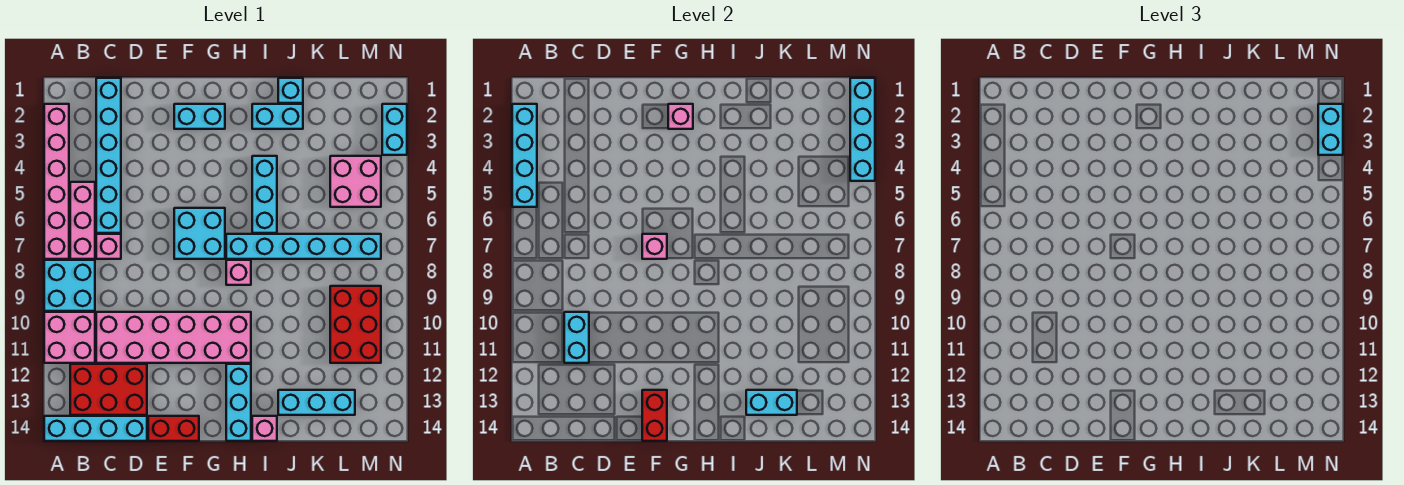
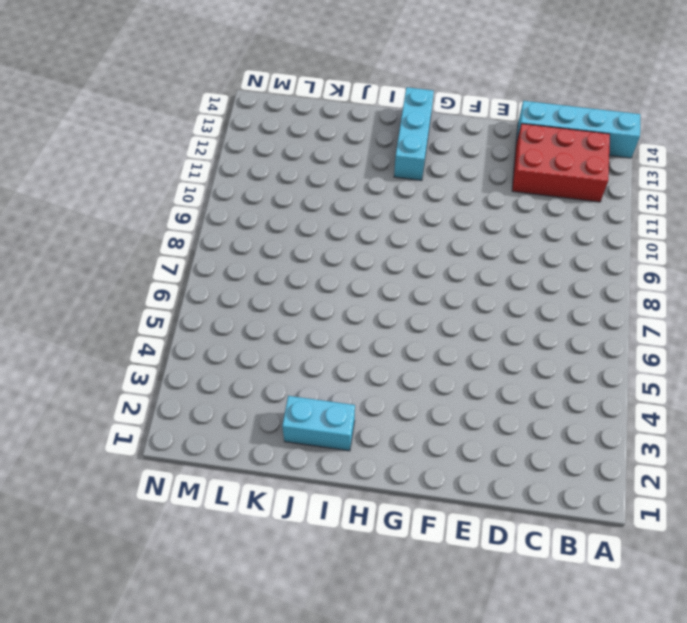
none -> pink brick A2:A7 level 1
none -> cyan brick A8:B9 level 1
none -> pink brick A10:B11 level 1
none -> pink brick B5:B7 level 1

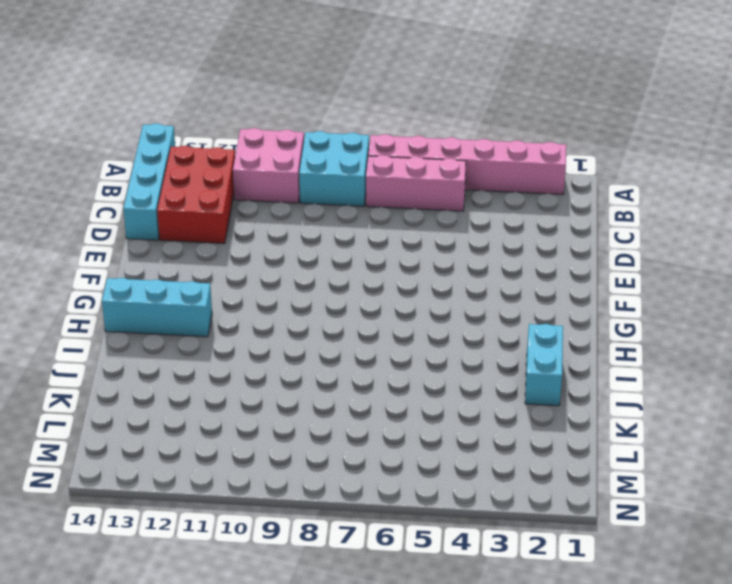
none -> cyan brick C1:C6 level 1
none -> pink brick C7 level 1
none -> pink brick C10:H11 level 1
none -> red brick E14:F14 level 1

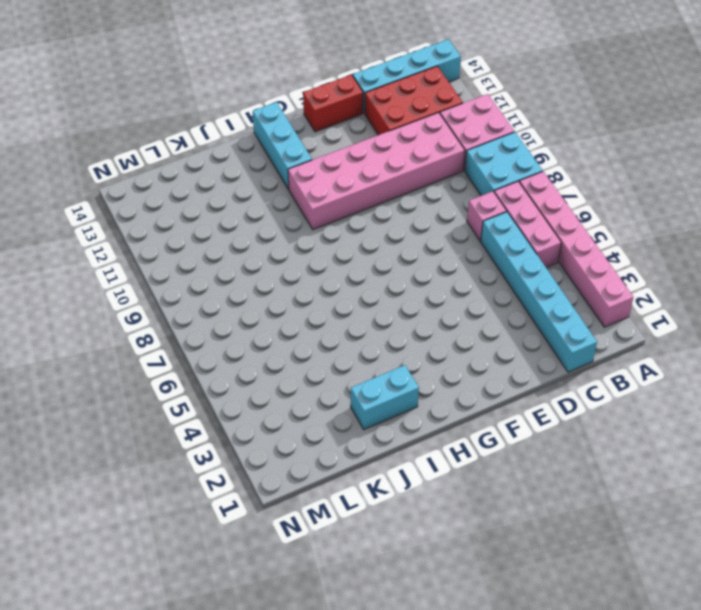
none -> cyan brick F2:G2 level 1
none -> cyan brick F6:G7 level 1
none -> cyan brick H7:M7 level 1
none -> pink brick H8 level 1

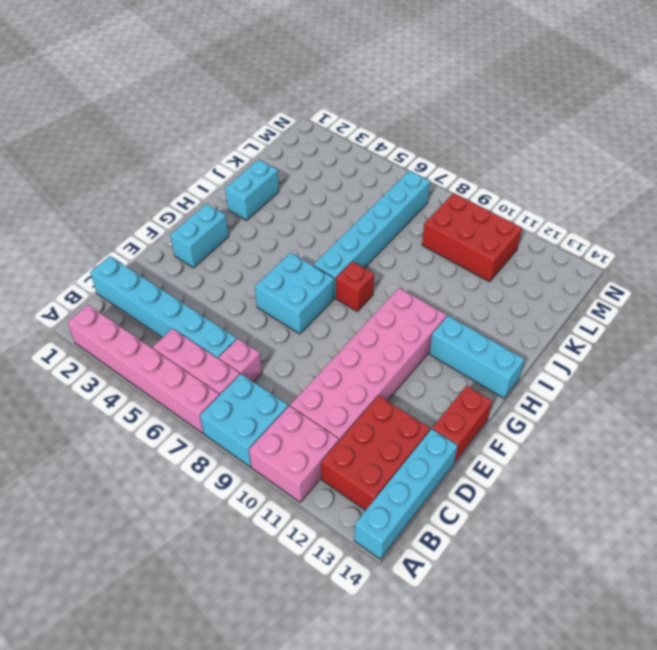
red brick H8 level 1 -> pink brick H8 level 1
none -> cyan brick I4:I6 level 1
none -> pink brick I14 level 1
none -> cyan brick J1 level 1
none -> cyan brick J13:L13 level 1

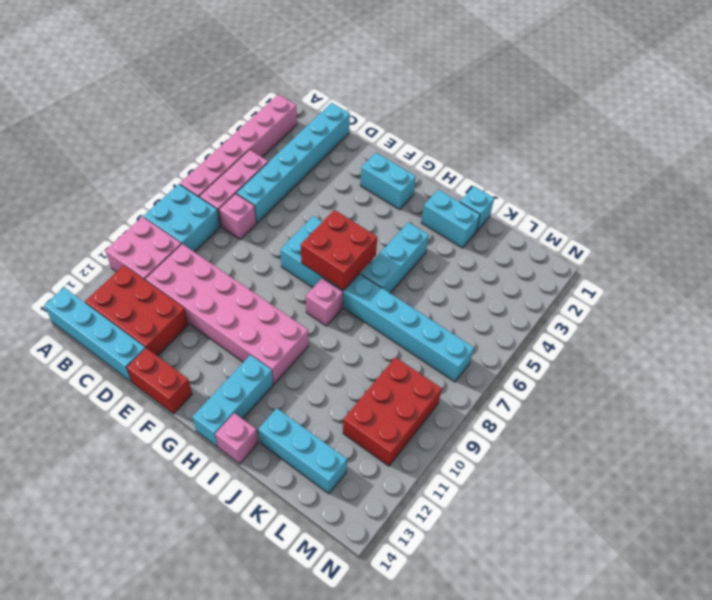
red brick G6:H7 level 2 -> none
none -> pink brick L4:M5 level 1
none -> cyan brick N2:N3 level 1
none -> cyan brick A2:A5 level 2
none -> cyan brick C10:C11 level 2

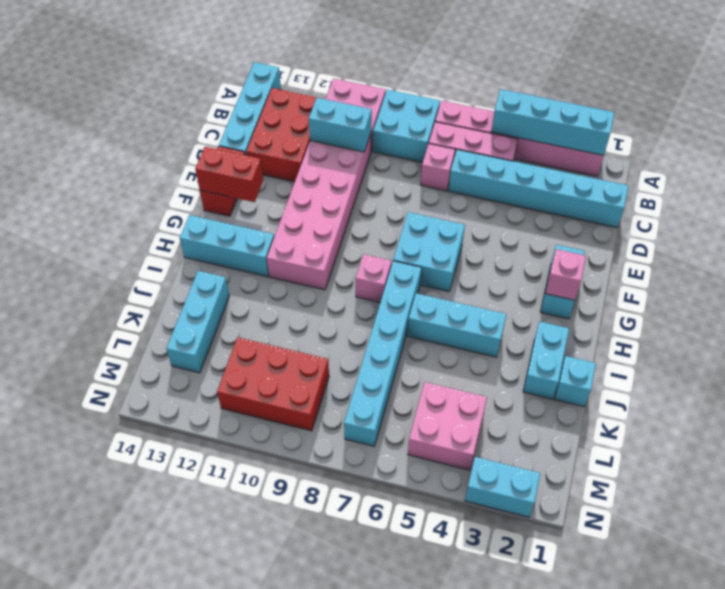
none -> pink brick I14 level 1
none -> pink brick F7 level 2
none -> cyan brick J13:K13 level 2
none -> cyan brick N1:N4 level 2

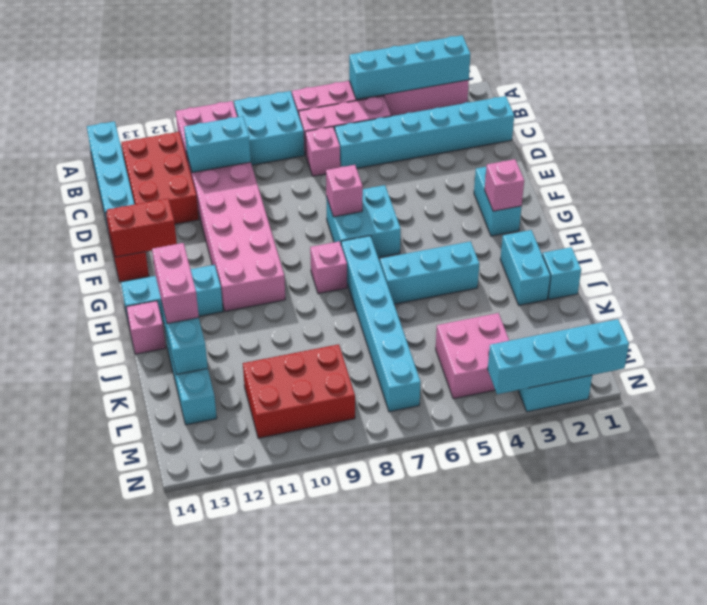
pink brick I13:J13 level 3 -> none
none -> cyan brick N2:N3 level 3

